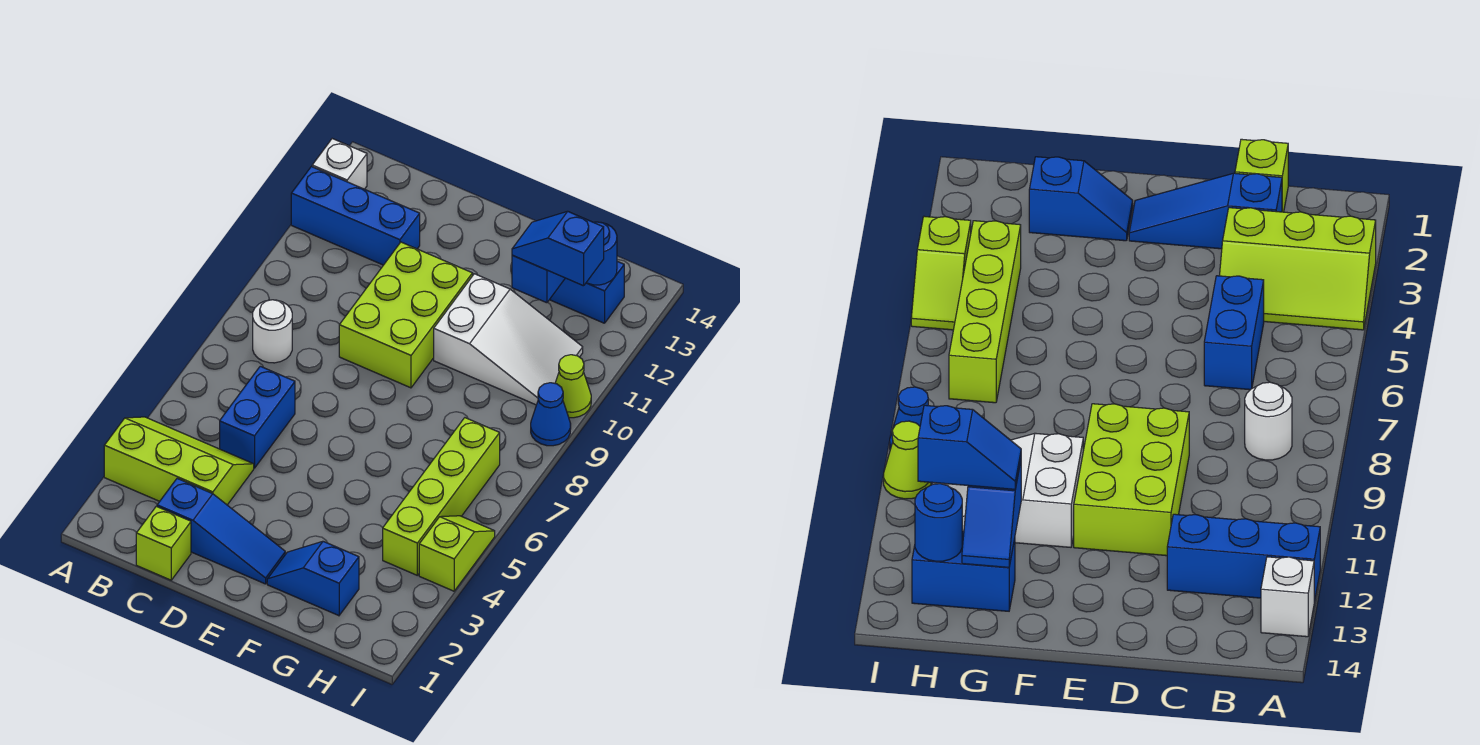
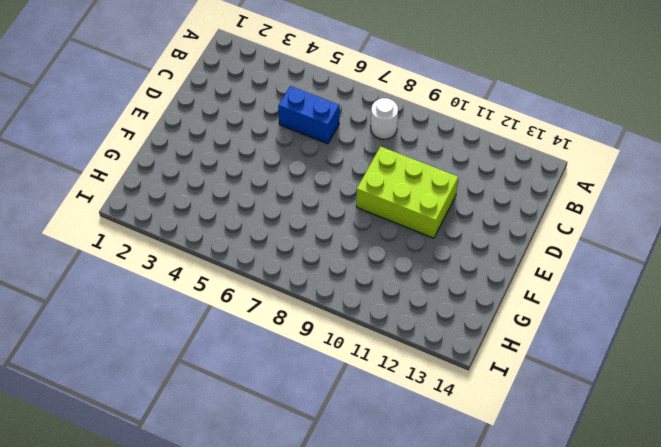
none -> lime slope A3:C4 level 1 top 3
none -> blue brick A12:C12 level 1
none -> white brick A13 level 1

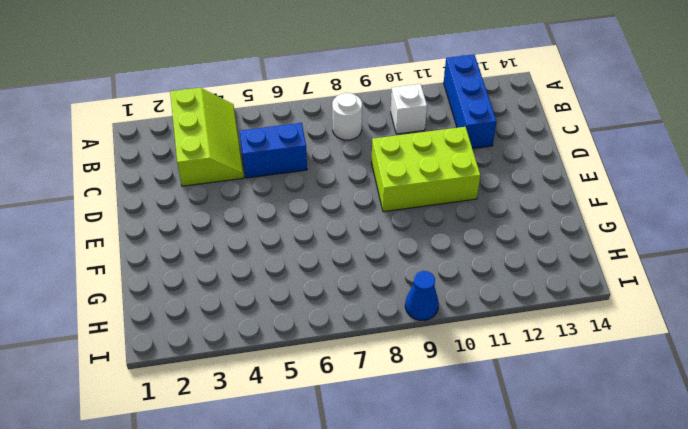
white brick B10 level 1 -> white brick A13 level 1
none -> lime brick C1 level 1
none -> blue slope C2:E2 level 1 top C
none -> blue slope F2:G2 level 1 top G

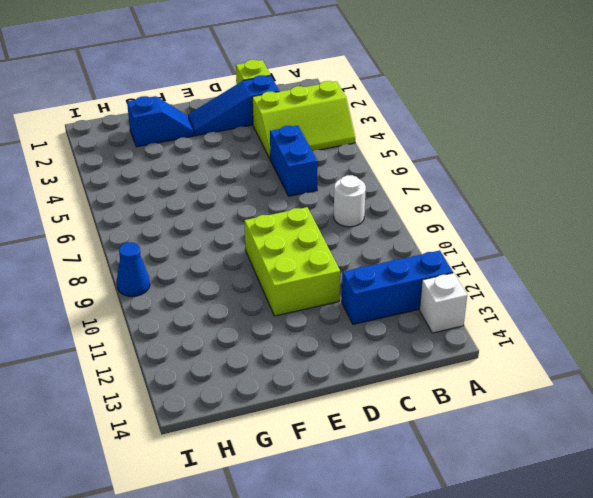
none -> white slope F10:H11 level 1 top F
none -> blue brick G13:H13 level 1
none -> lime brick H4:H7 level 1

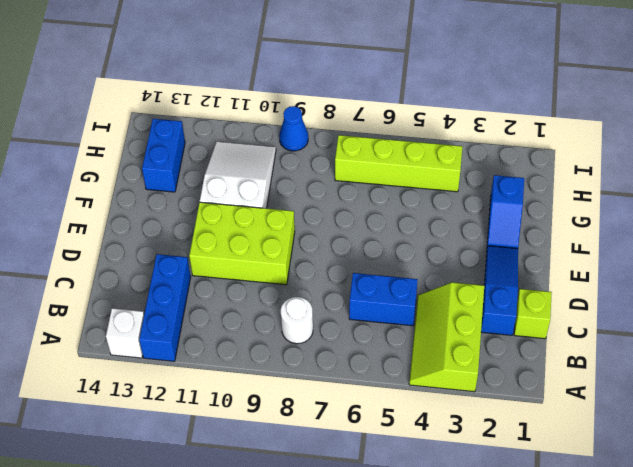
none -> lime slope I4:I5 level 1 top 4
none -> lime cone I10 level 1
none -> blue slope G12:G13 level 2 top 12

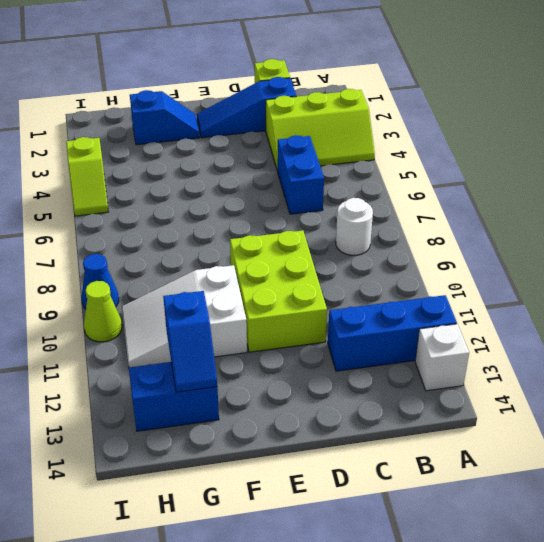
none -> lime brick H4:H7 level 1
none -> blue round brick H13 level 2
none -> blue slope G12:H12 level 3 top H

